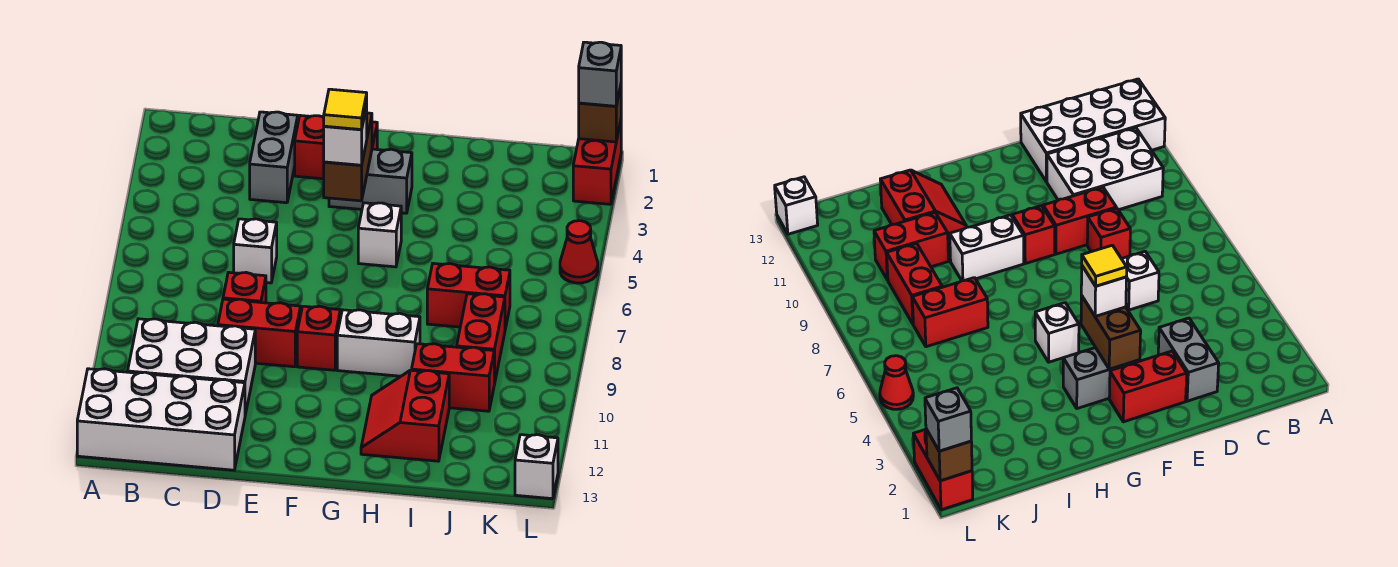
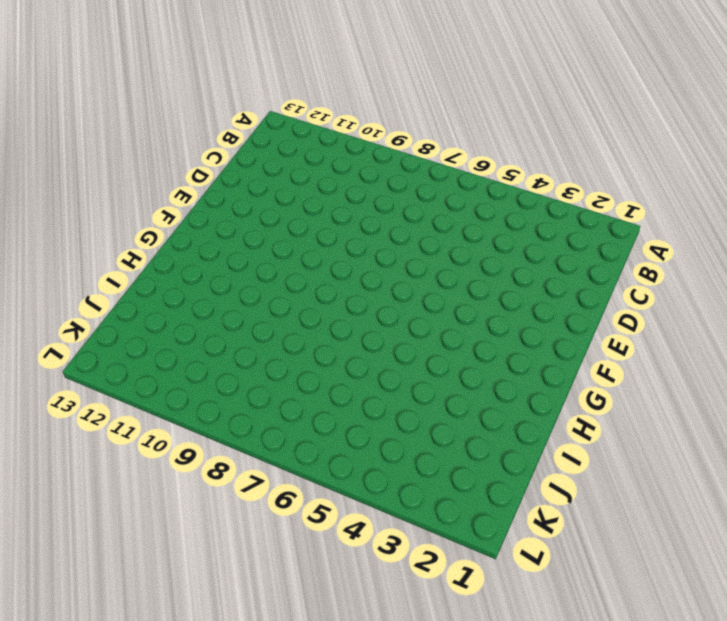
none -> white brick A12:D13 level 1
none -> white brick B10:D11 level 1
none -> grey brick D2:D3 level 1

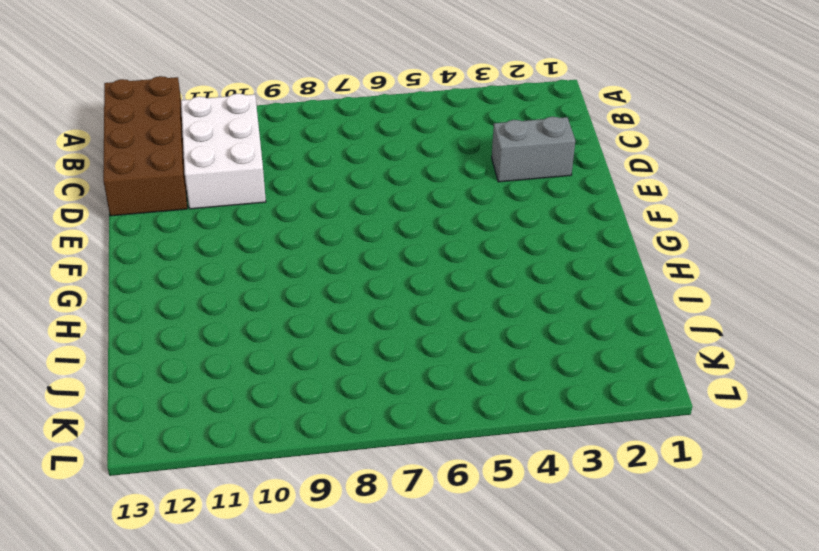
brown brick A12:D13 level 1 -> white brick A12:D13 level 1
none -> white brick D6 level 1
none -> red brick D8 level 1
none -> red brick D9:E9 level 1

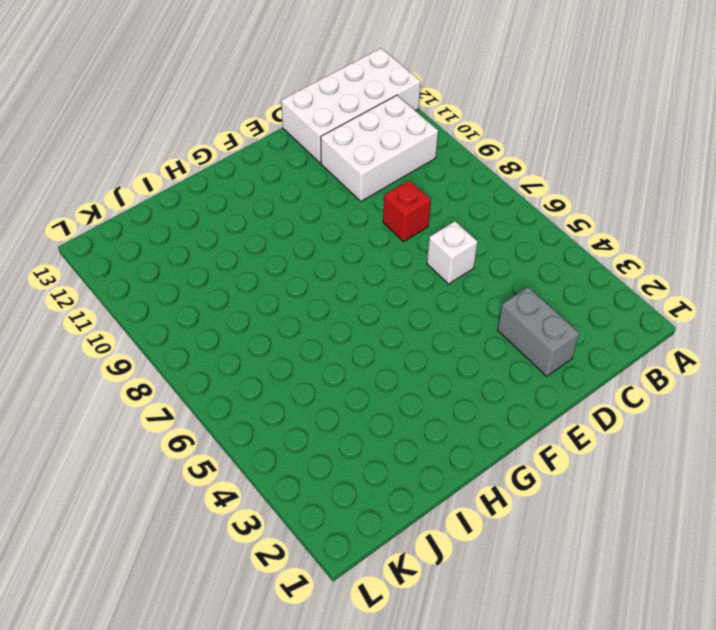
none -> red brick D9:E9 level 1
none -> red brick E2:F2 level 1
none -> grey brick F3:G3 level 1

